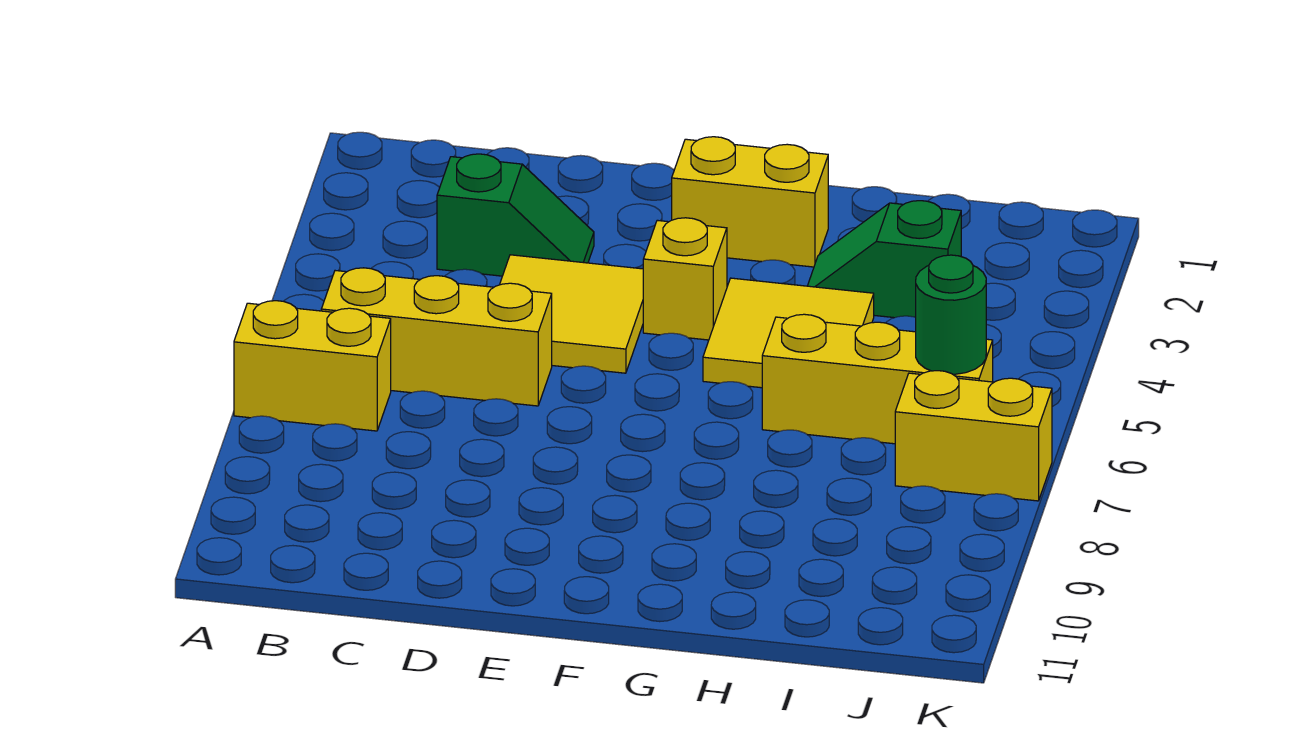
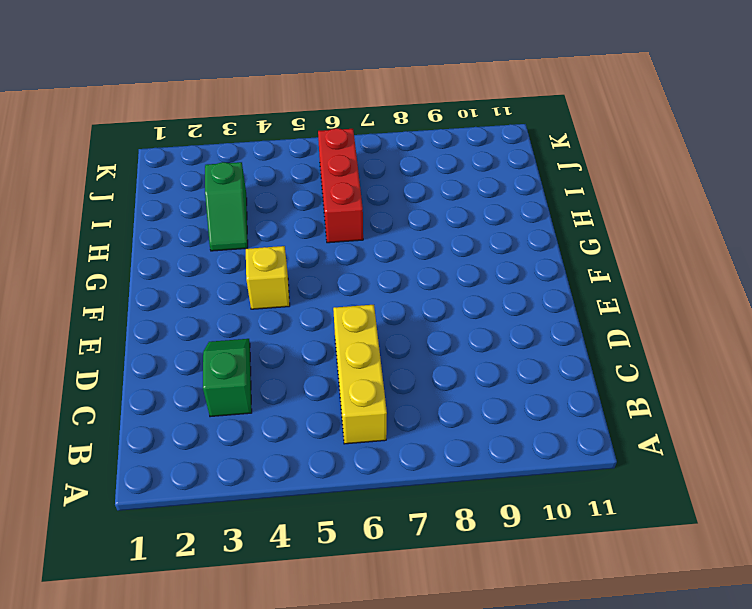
red brick H6:J6 level 1 -> yellow brick H6:J6 level 1
none -> yellow brick A7:B7 level 1
none -> yellow tile D4:E5 level 1

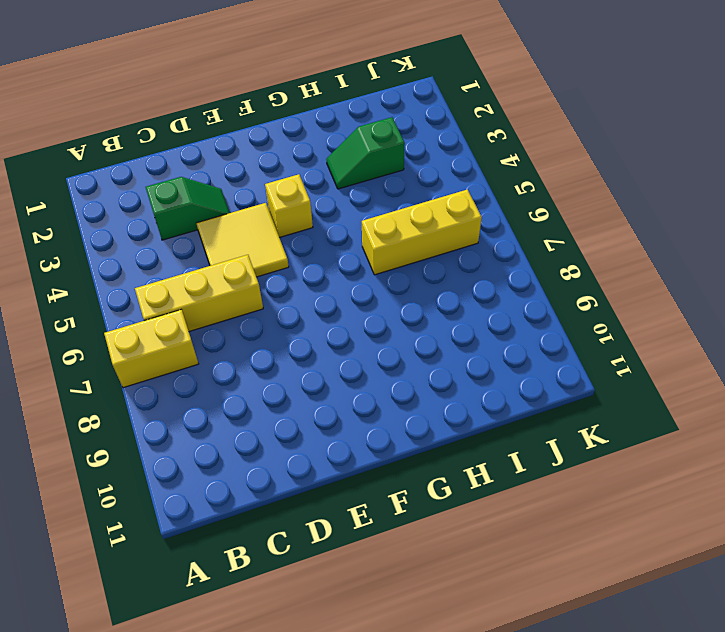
none -> yellow brick F2:G2 level 1
none -> yellow tile G4:H5 level 1

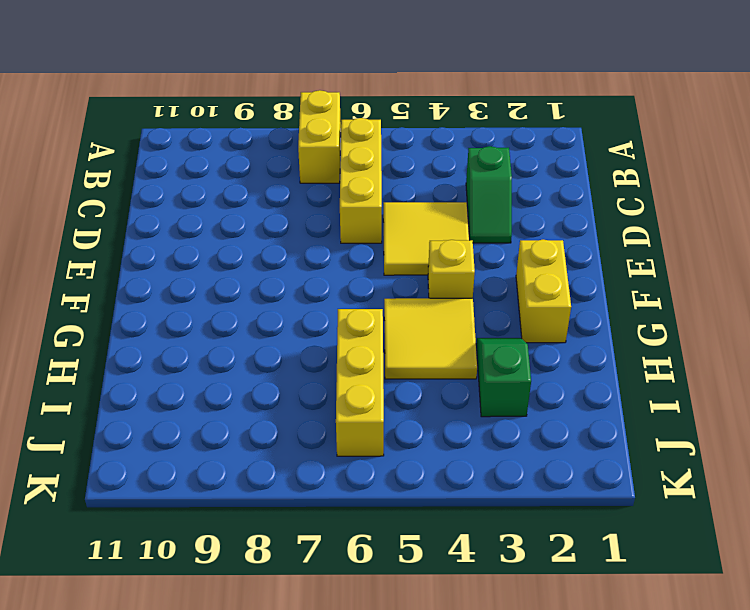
none -> yellow brick J7:K7 level 1
none -> green round brick J6 level 2

